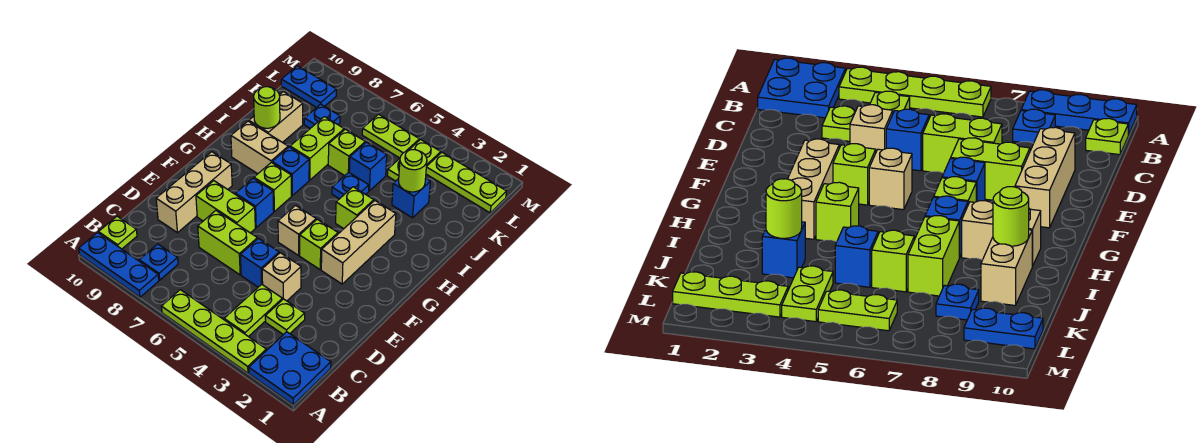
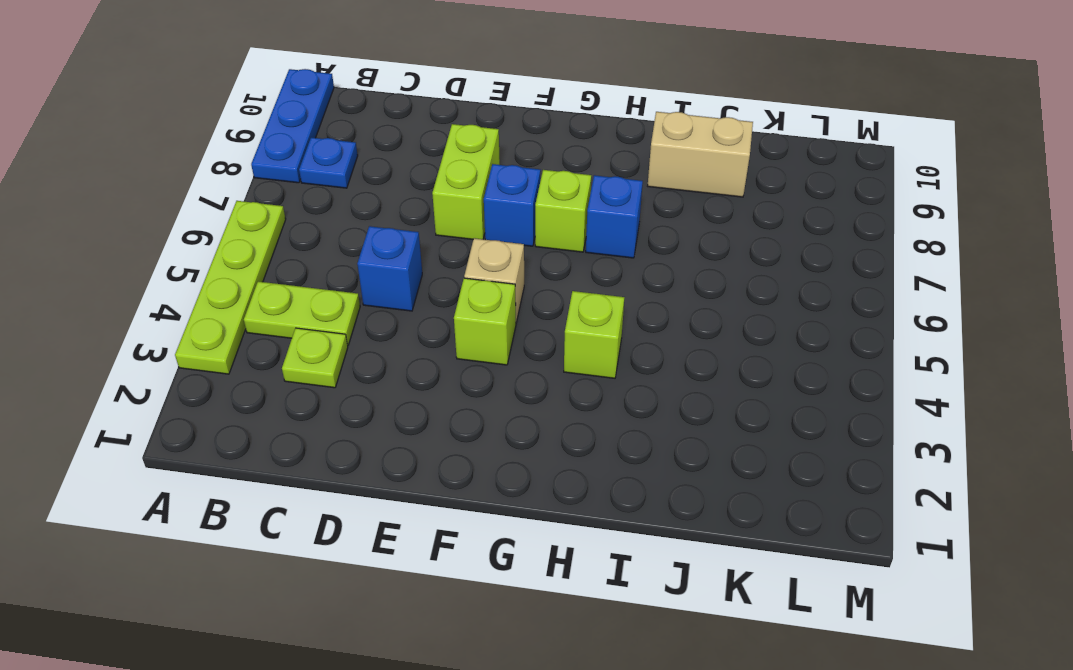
none -> blue plate A1:B2 level 1
none -> lime plate B10 level 1
none -> tan brick D4 level 1
none -> lime brick D6:D7 level 1

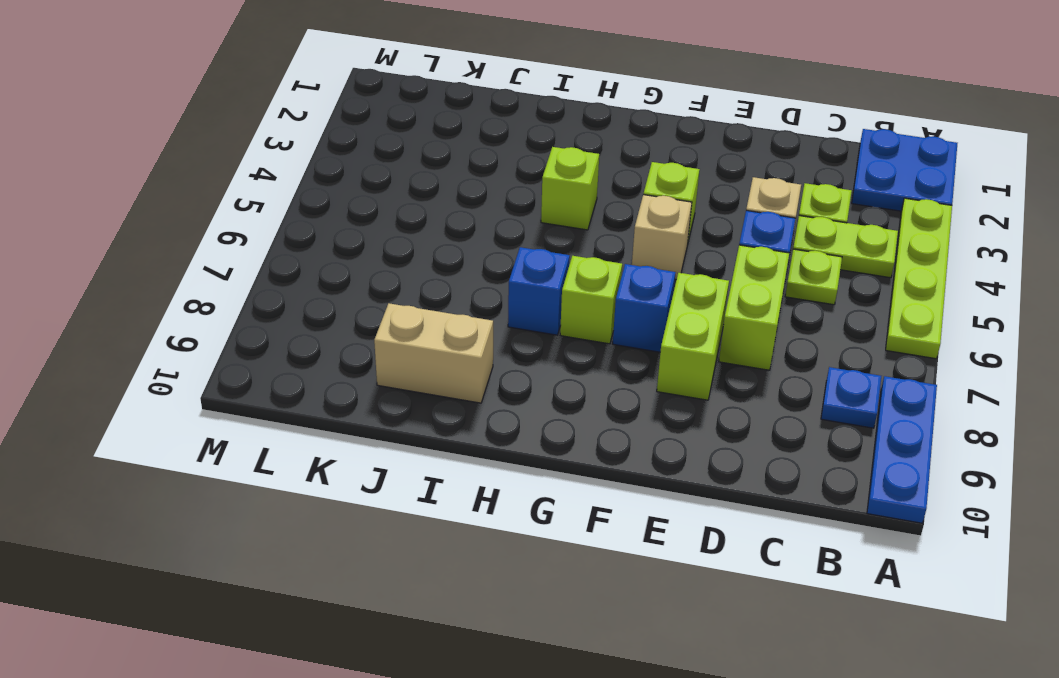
lime plate C5 level 1 -> lime plate B10 level 1
none -> tan brick D9:F9 level 1
none -> tan brick F3:H3 level 1
none -> tan brick H8:H9 level 1
none -> blue plate I5 level 1

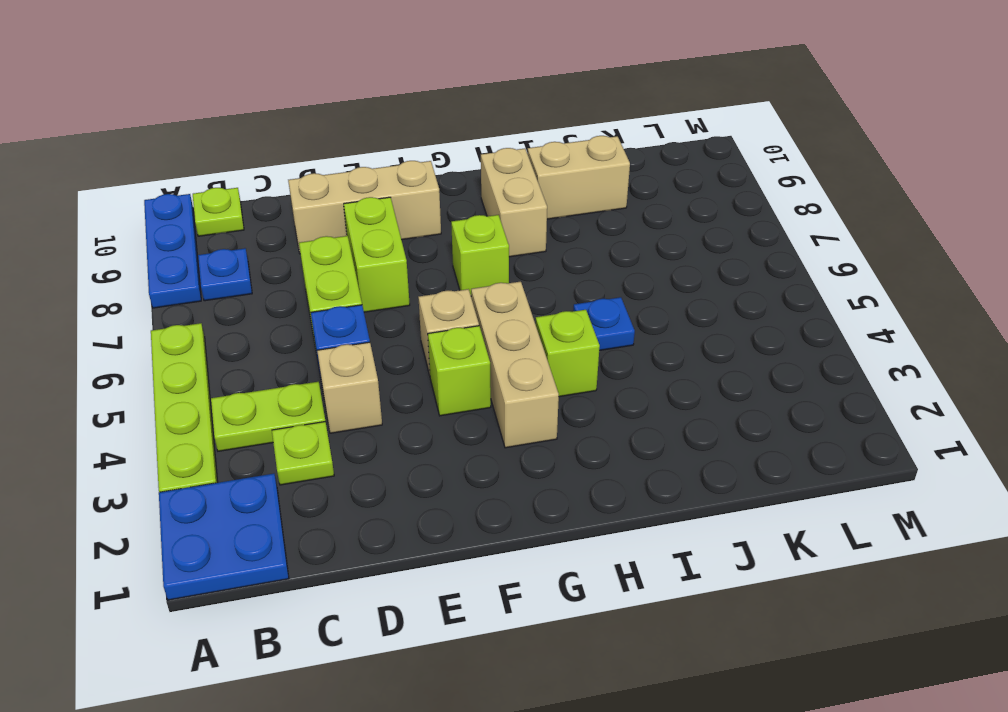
tan brick G3:G5 level 1 -> tan brick F3:H3 level 1
none -> blue brick F7 level 1
none -> blue brick H7 level 1
none -> lime brick I7:J7 level 1
none -> blue brick J3 level 1

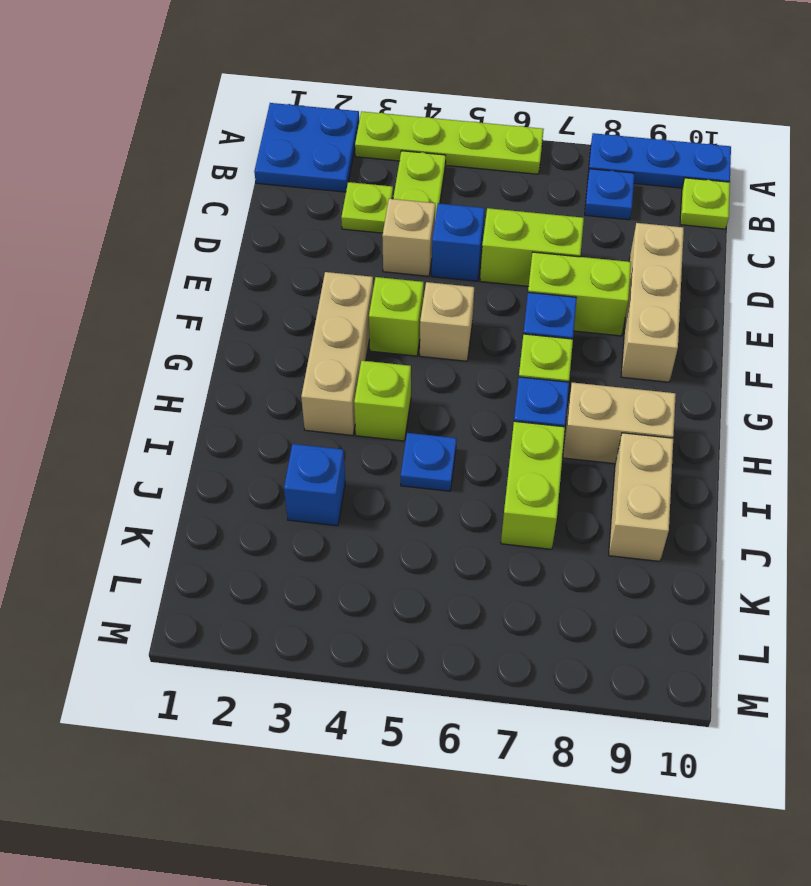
none -> blue brick J5 level 1
none -> lime brick J6 level 1
none -> lime plate K4:L4 level 1
none -> blue plate K8 level 1

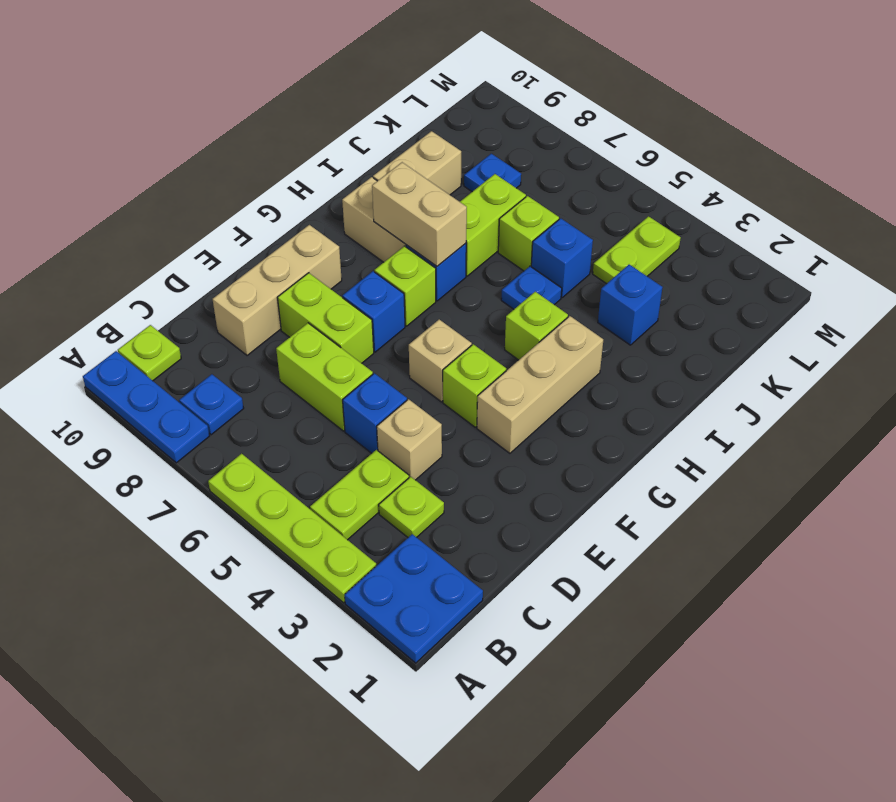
tan brick H7:H8 level 2 -> none
none -> lime plate L1:L3 level 1
none -> lime plate L5:L6 level 1
none -> blue plate L9:L10 level 1
none -> lime round brick I9 level 2

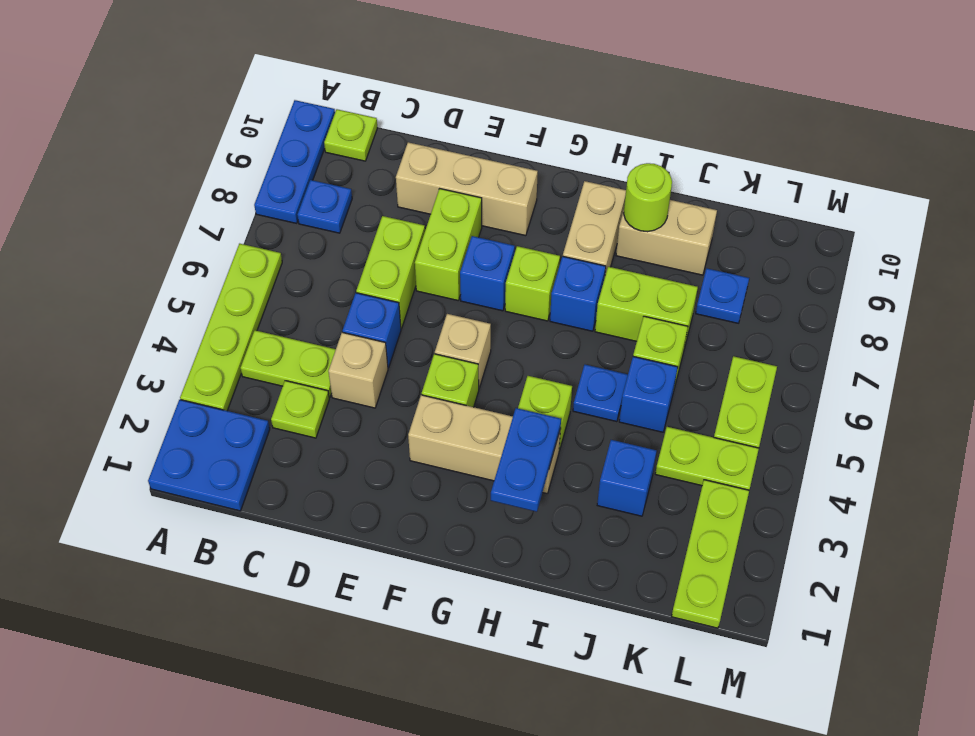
blue plate H2:H3 level 2 -> blue plate L9:L10 level 1
none -> lime round brick J3 level 2

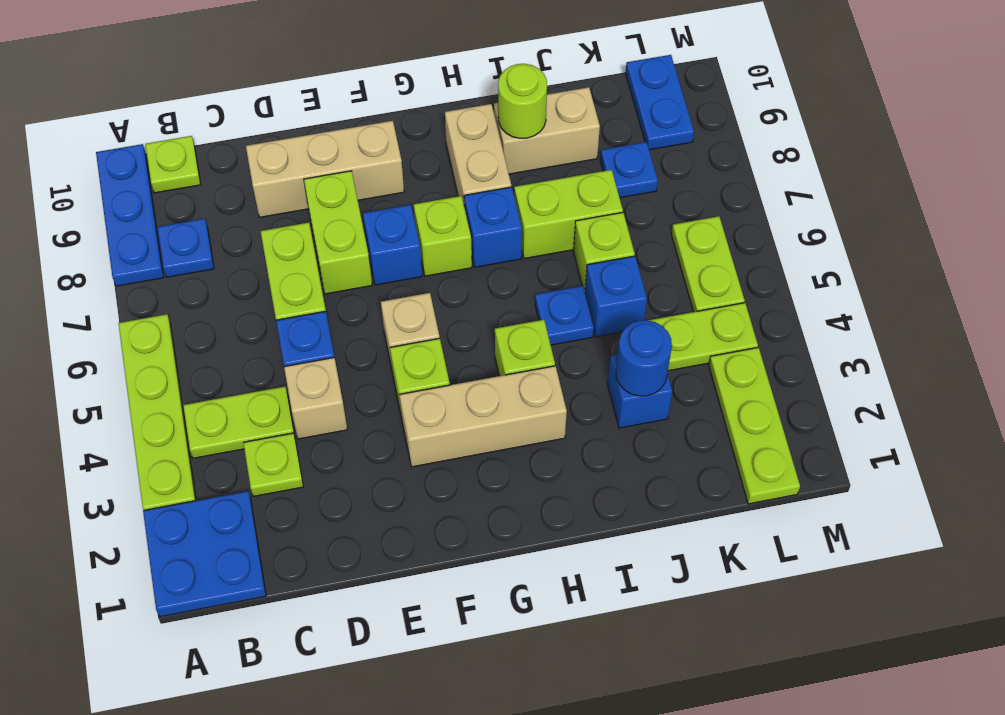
blue round brick J3 level 2 -> lime round brick J3 level 2

